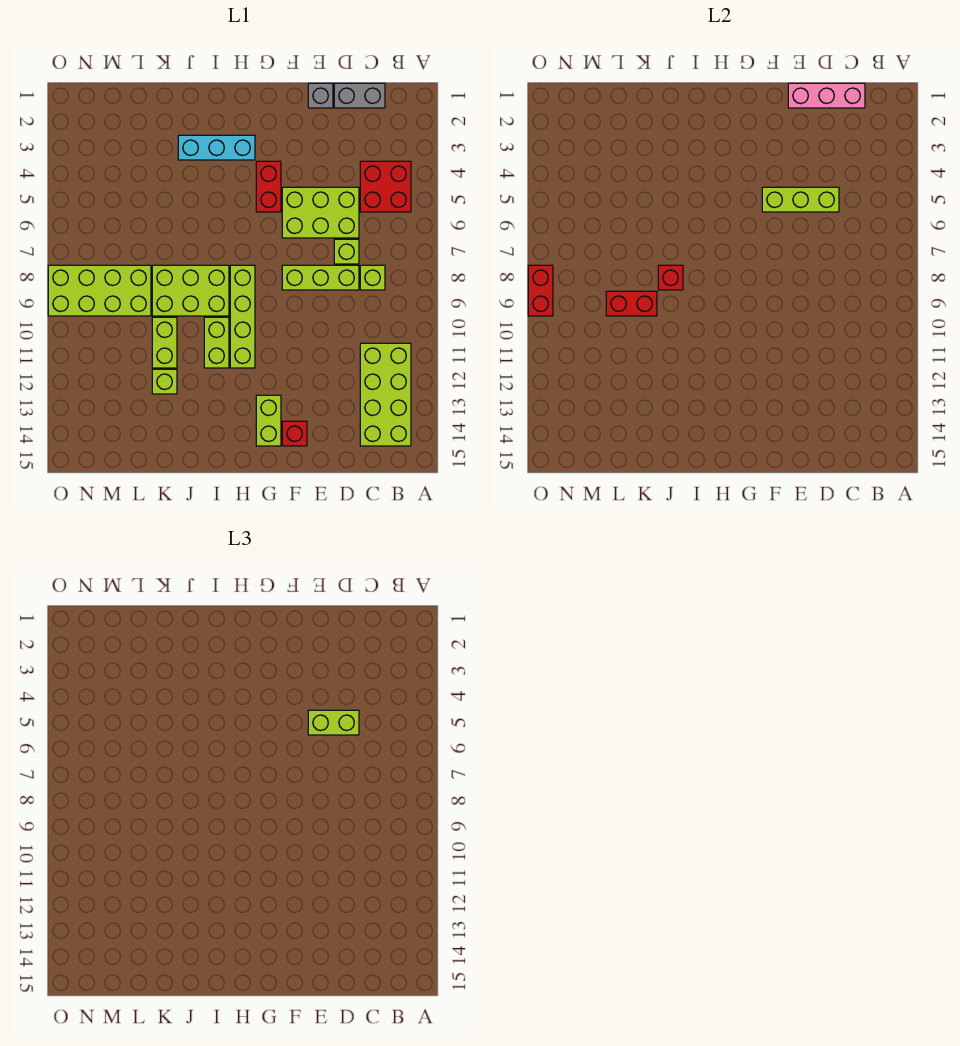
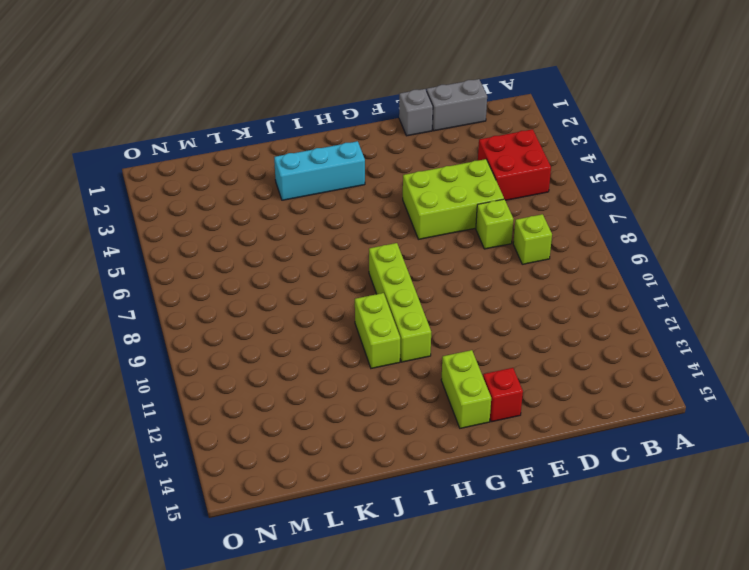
none -> lime brick B11:C14 level 1
none -> lime brick D8:F8 level 1
none -> red brick G4:G5 level 1

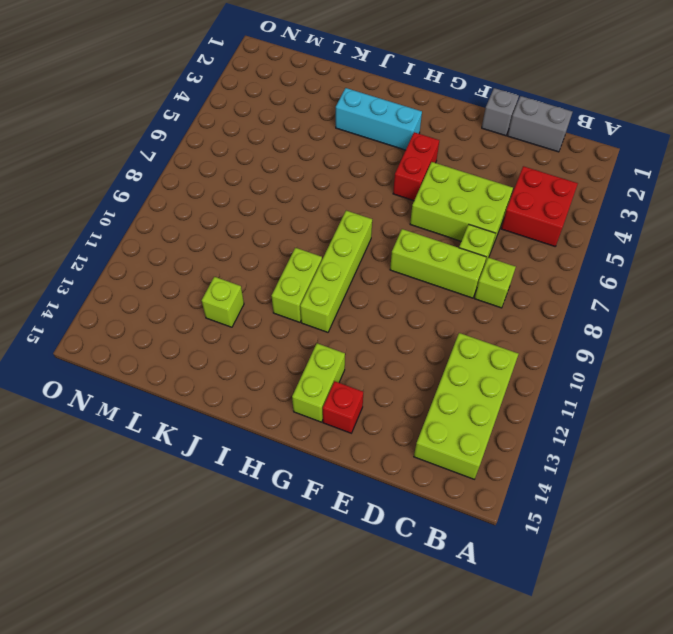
none -> lime brick I8:K9 level 1
none -> lime brick K10:K11 level 1
none -> lime brick L8:O9 level 1

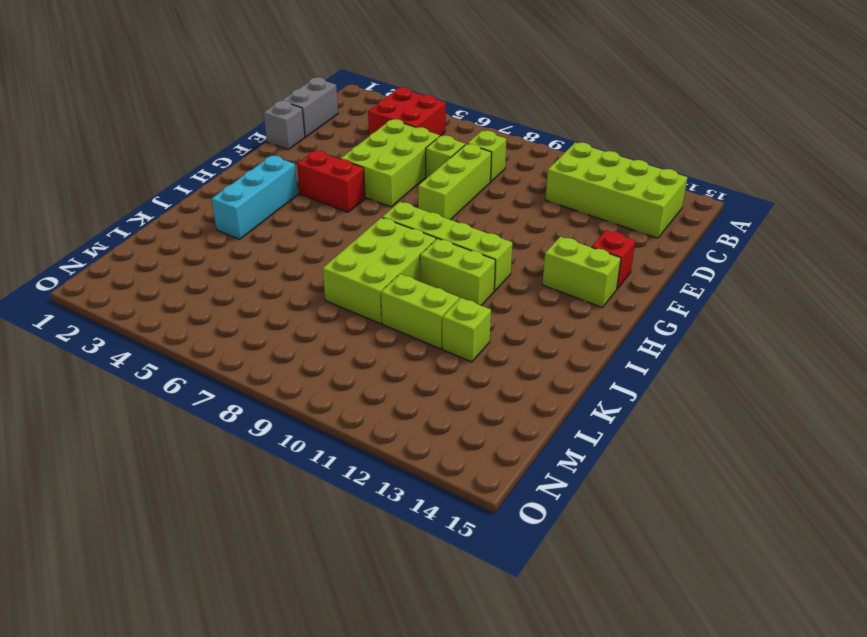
none -> lime brick L8:O9 level 1
none -> pink brick C1:E1 level 2
none -> lime brick D5:F5 level 2

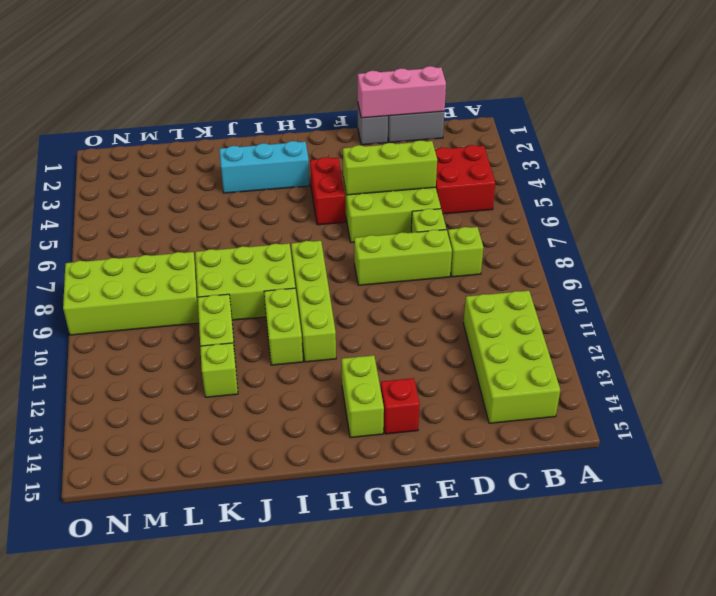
none -> red brick J8 level 2
none -> red brick K9:L9 level 2
none -> red brick O8:O9 level 2

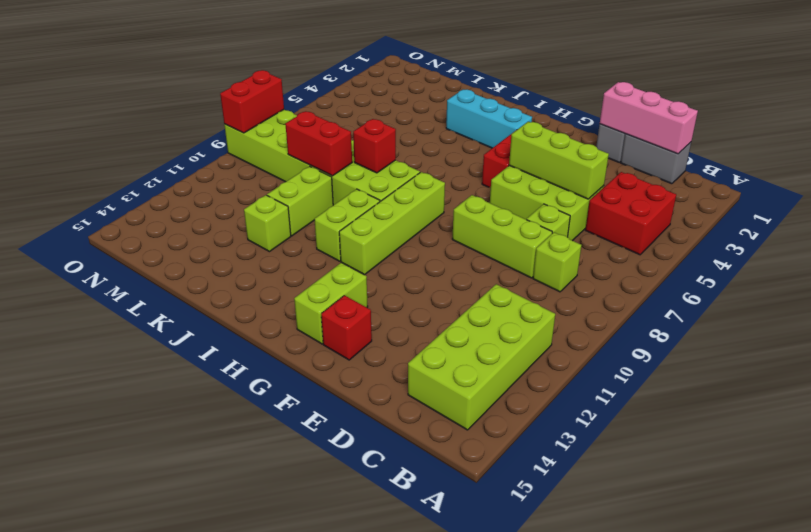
none -> lime brick D5:E5 level 3

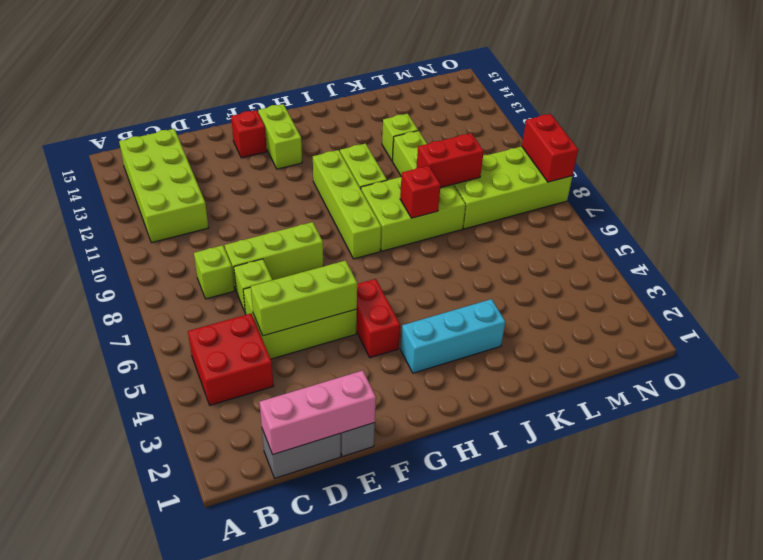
none -> lime brick D5:E5 level 3

